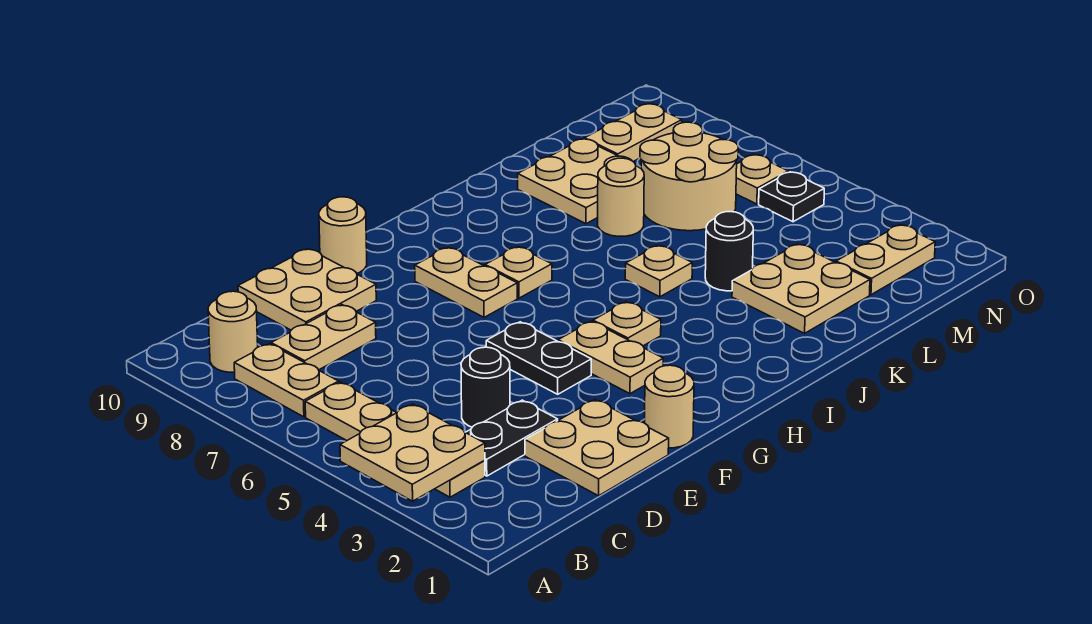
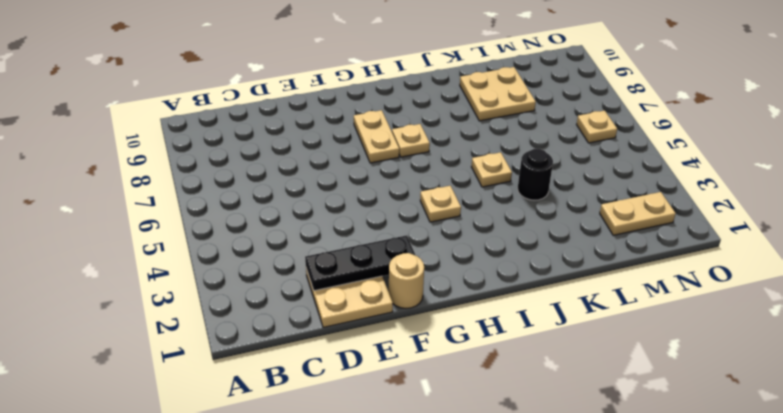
black plate D2:F2 level 2 -> none
none -> tan plate B3:B6 level 1
none -> tan plate B7:B8 level 1
none -> tan round brick B9 level 1

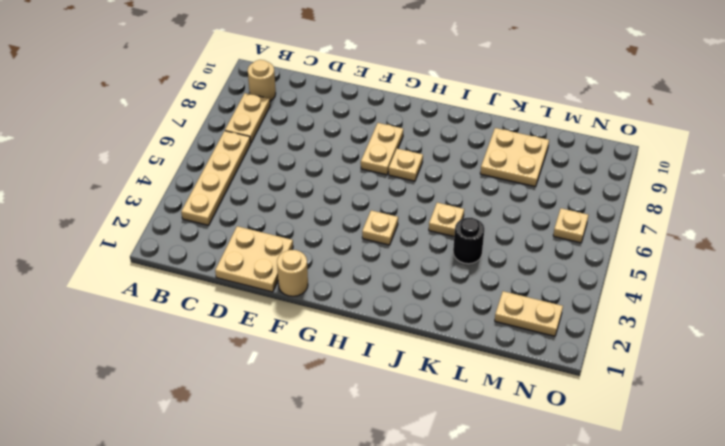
none -> black plate C3:D3 level 1
none -> tan plate C8:D8 level 1
none -> black round brick D4 level 1

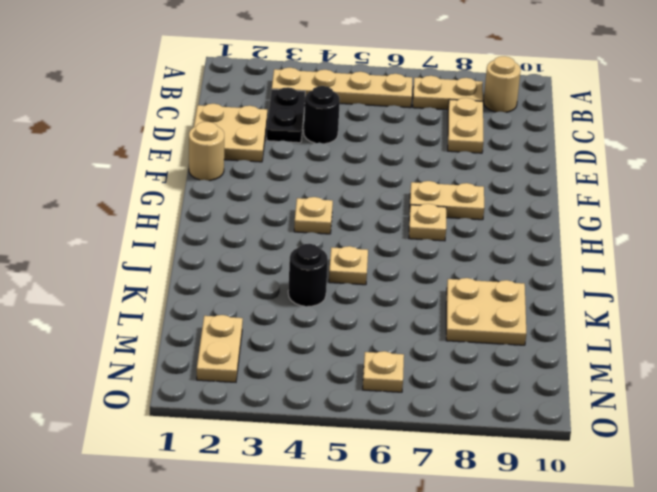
none -> tan plate D9:E10 level 1
none -> black plate F4:F5 level 1
none -> tan round brick F10 level 1

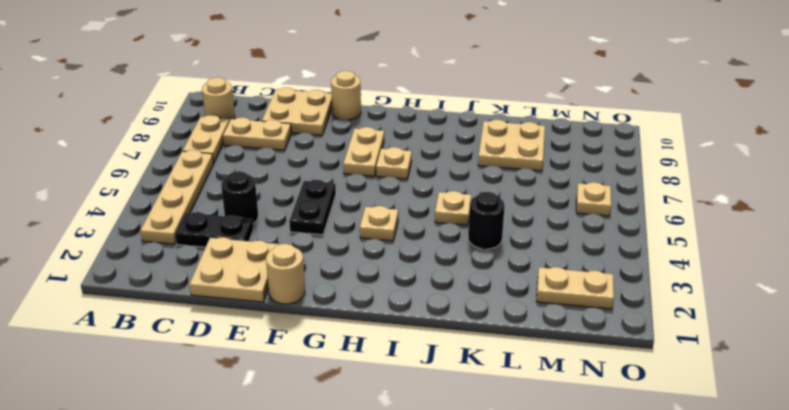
none -> tan plate G3:G4 level 1
none -> tan plate K2:L3 level 1
none -> tan round brick K7 level 1

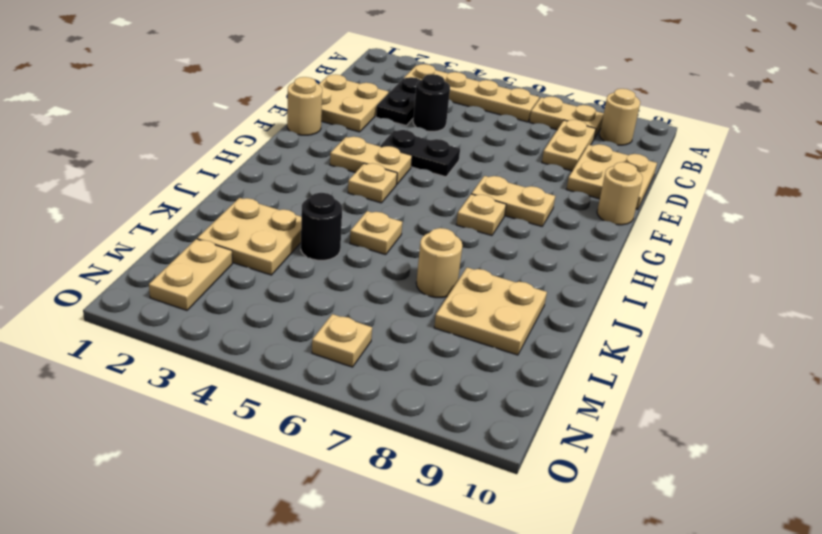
none -> tan round brick L6:M7 level 1
none -> tan plate M9:N9 level 1
none -> black plate N5 level 1

